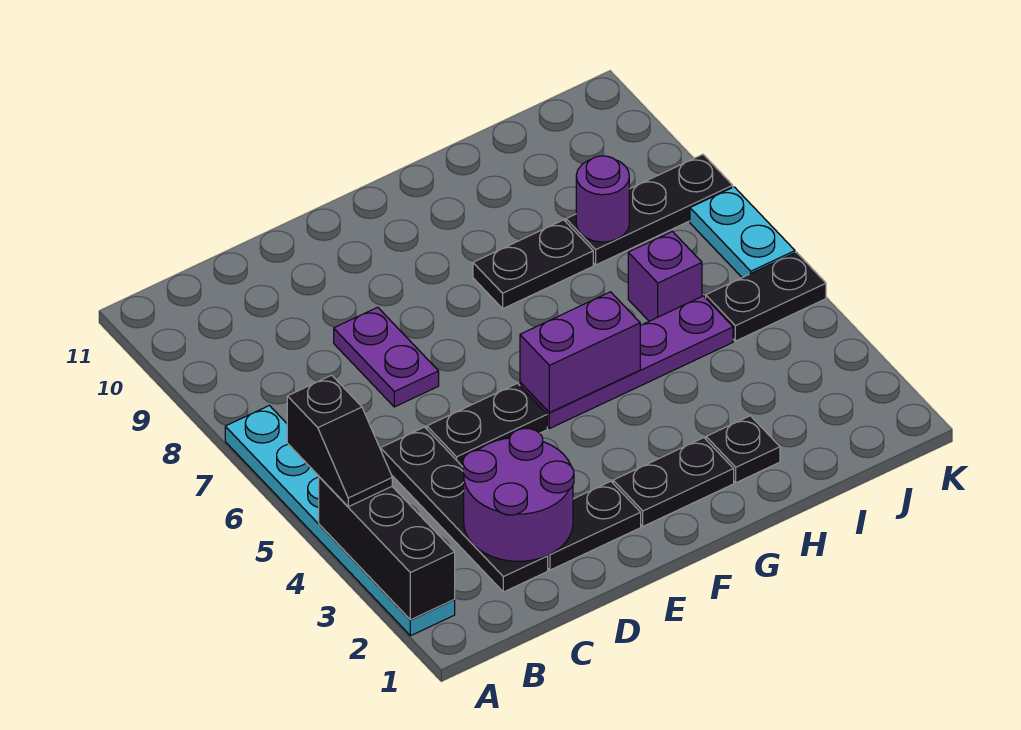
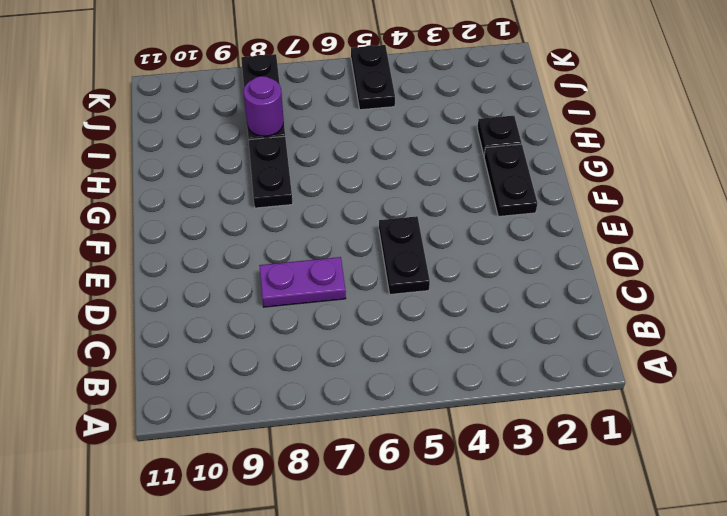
none -> cyan plate A2:A7 level 1
none -> black plate C2:C5 level 1
none -> black plate D2:E2 level 1

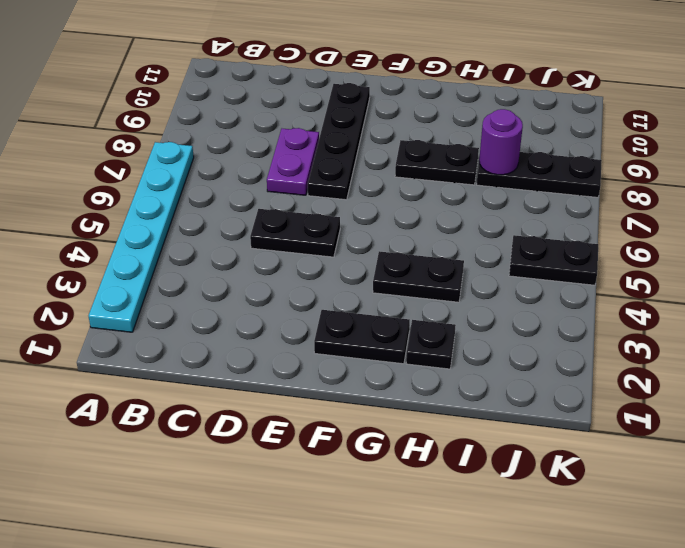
black plate E7:E10 level 1 -> black plate C2:C5 level 1
black plate G4:H4 level 1 -> black plate D2:E2 level 1
none -> purple plate F5:I5 level 1
none -> purple brick I6 level 1
none -> cyan plate K6:K7 level 1

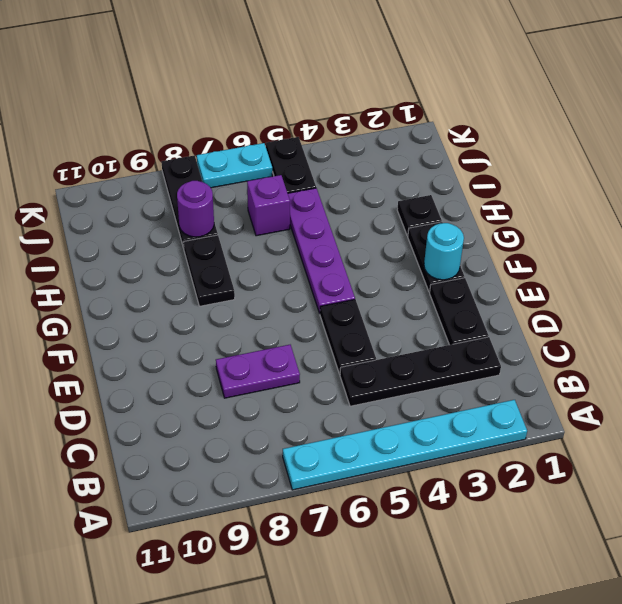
cyan round brick F2 level 2 -> none
none -> black brick A2:A4 level 2
none -> purple round brick C2:D3 level 2
none -> purple brick F5:G5 level 2

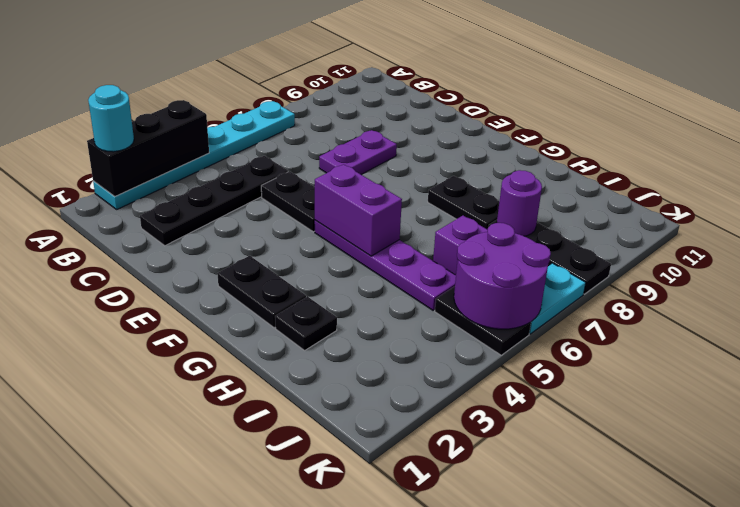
cyan round brick A2 level 3 -> none
purple round brick J5:K6 level 2 -> purple round brick C2:D3 level 2
none -> black plate D2:E2 level 1
none -> black slope A4:A5 level 3 top 5

